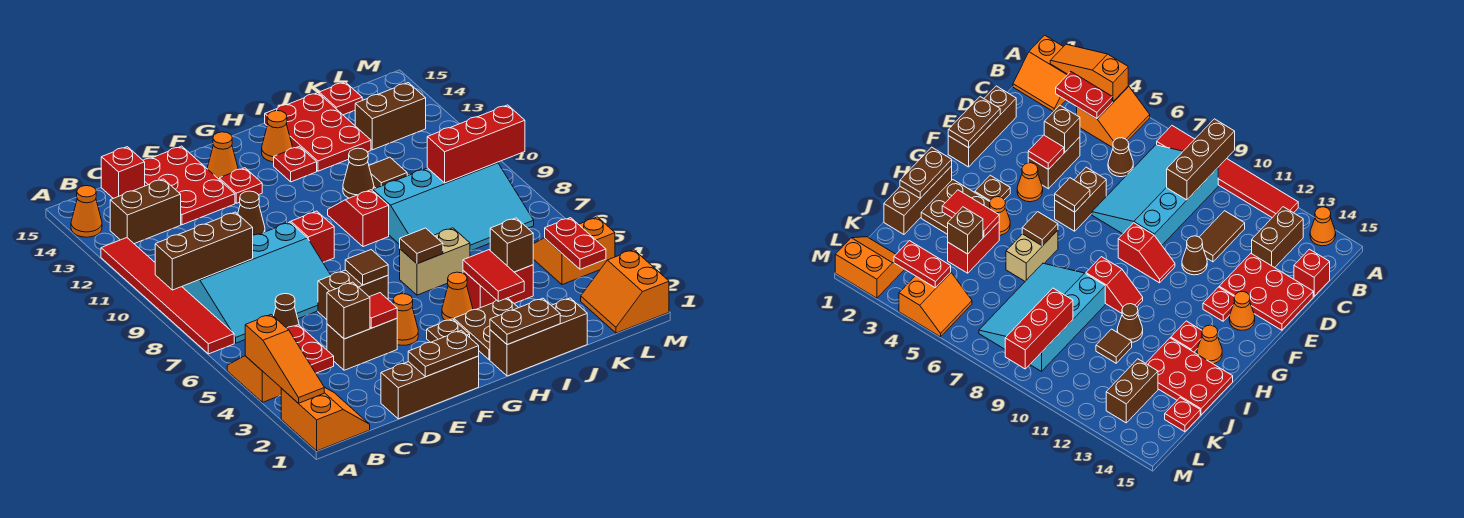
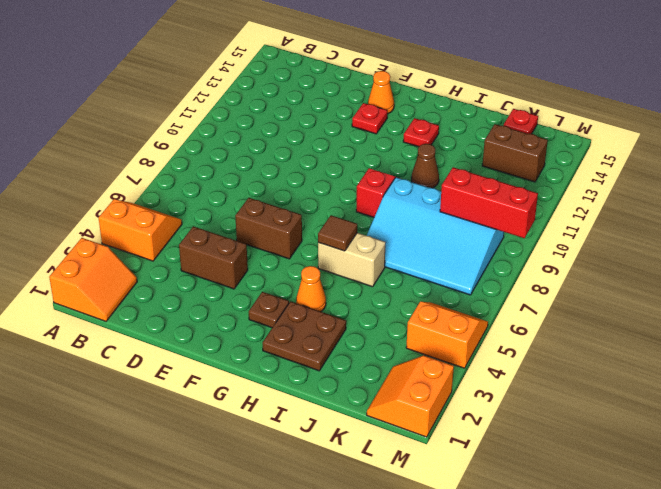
none -> red tile A7:A12 level 1
none -> orange cone A14 level 1
none -> cyan slope B7:E9 level 1 top 9
none -> brown brick B13:C13 level 1

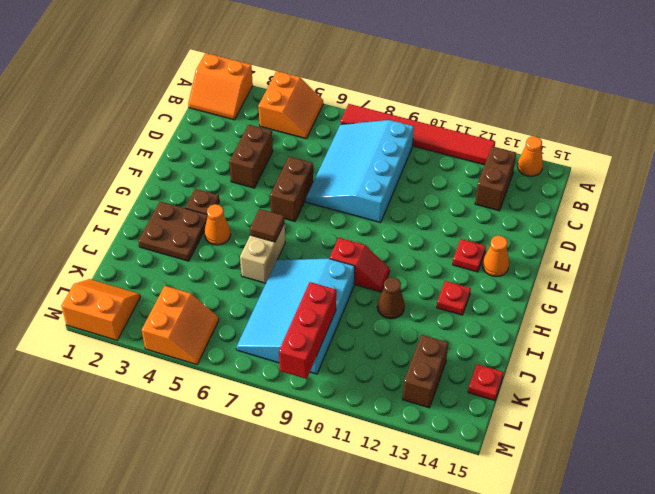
none -> brown cone C6 level 1
none -> brown tile C11:D11 level 1
none -> red brick C15 level 1
none -> brown brick D1:F1 level 1

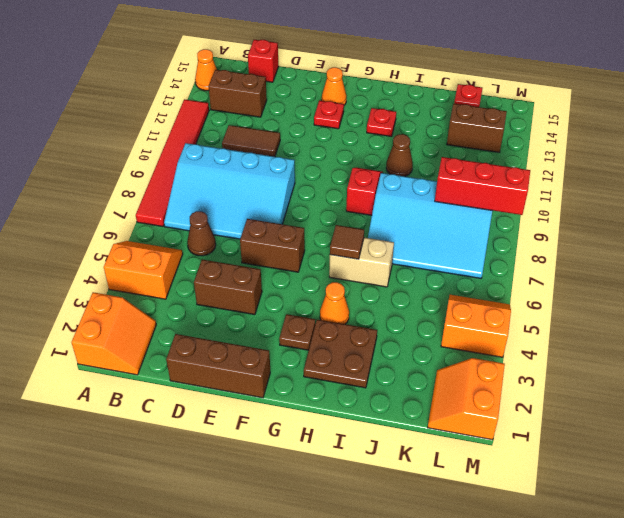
none -> red plate D13:E15 level 1
none -> brown cone E11 level 1
none -> orange cone F4 level 1
none -> red slope F9:F10 level 1 top 9

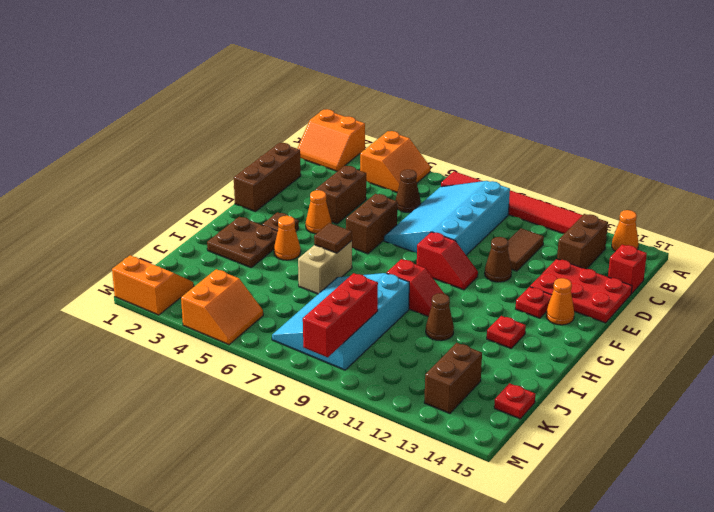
none -> brown brick H1:J1 level 1
none -> orange cone H14 level 1
none -> red brick I4:J4 level 1
none -> red plate I13:J15 level 1

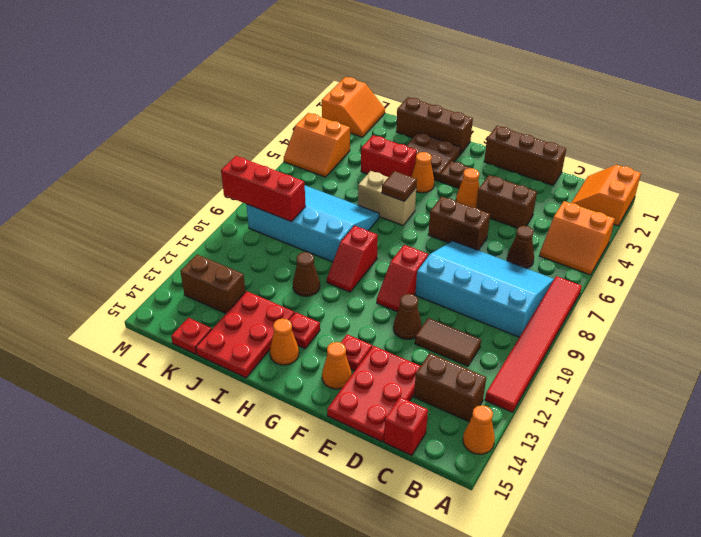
none -> brown tile J11 level 1
none -> orange slope A2:A4 level 2 top 4
none -> brown brick A9:C9 level 2
none -> red plate B3:B4 level 2

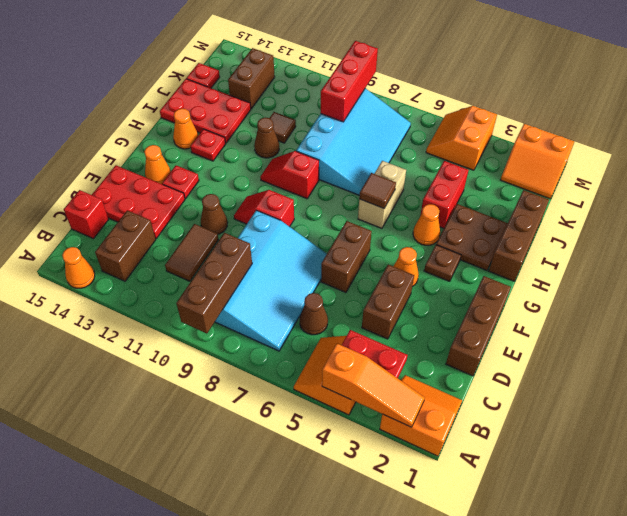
none -> red tile A7:A12 level 1
none -> brown brick D4 level 2
none -> brown plate E1:F1 level 2
none -> red tile E4 level 2

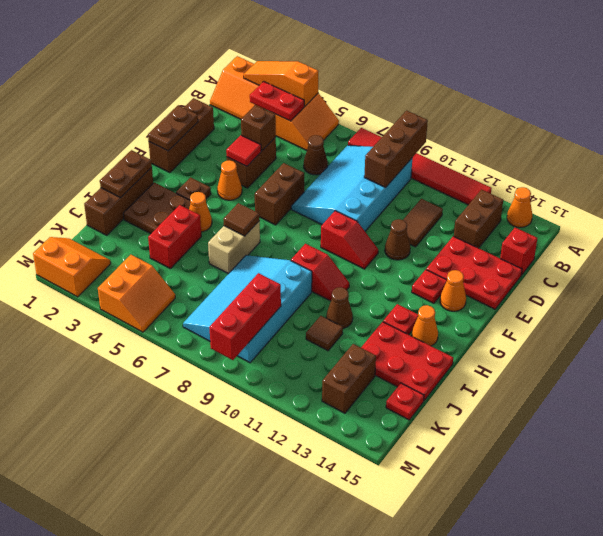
none -> brown tile F6 level 2
none -> red tile I3:I4 level 2
none -> brown brick J4 level 2
none -> red plate L3:L4 level 2

